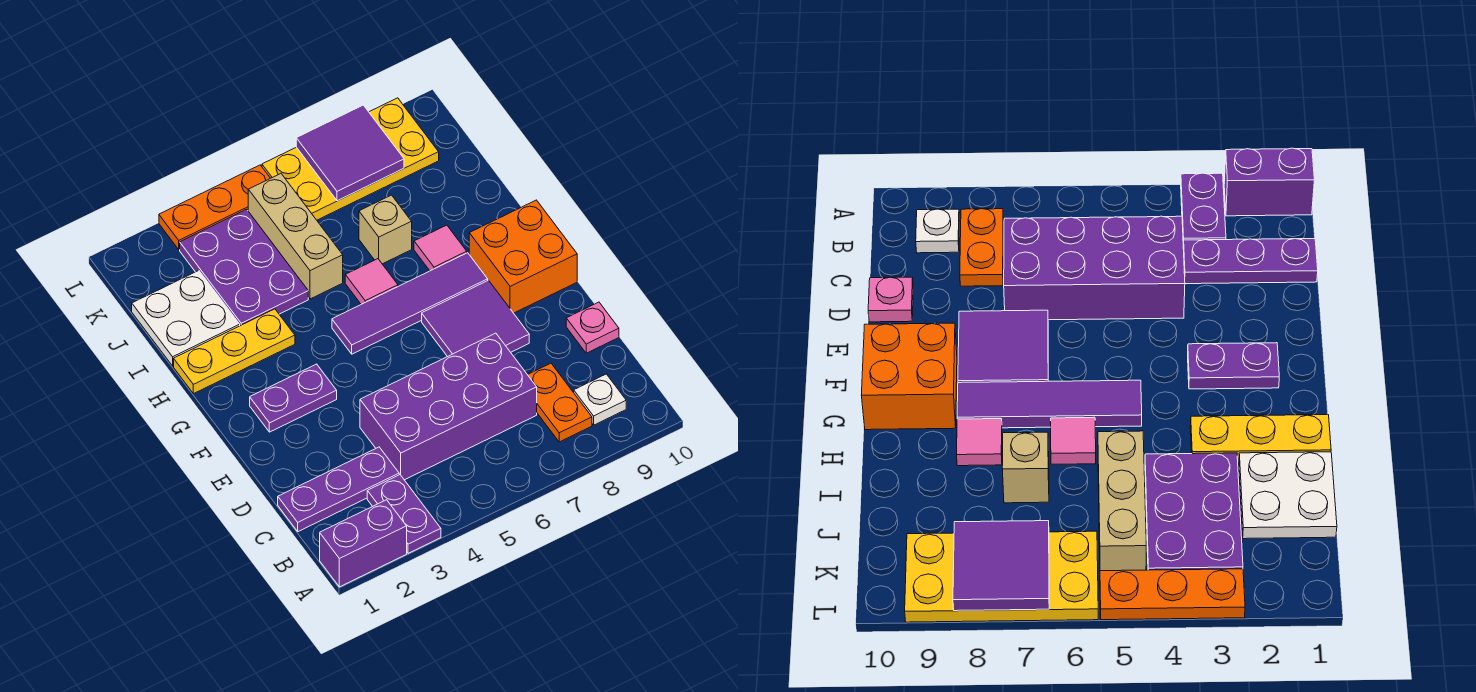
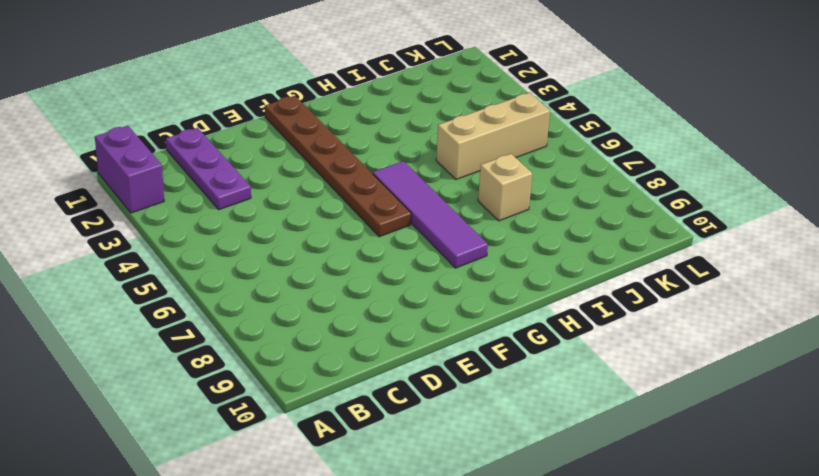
brown plate F1:F6 level 1 -> purple plate F2:F3 level 1
none -> purple plate A3:B3 level 1
none -> orange plate B8:C8 level 1
none -> white plate B9 level 1

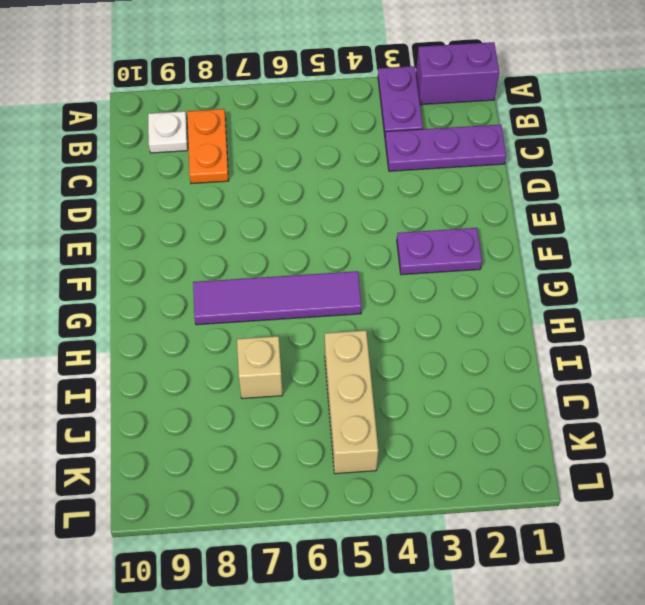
none -> purple brick C4:D7 level 1
none -> pink plate D10 level 1
none -> purple tile E7:F8 level 1

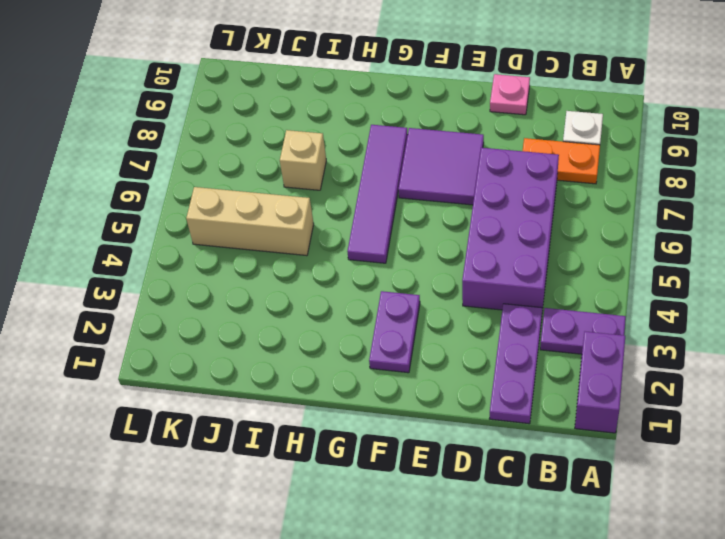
none -> orange brick F9:G10 level 1
none -> yellow plate H1:H3 level 1
none -> pink tile H6 level 1

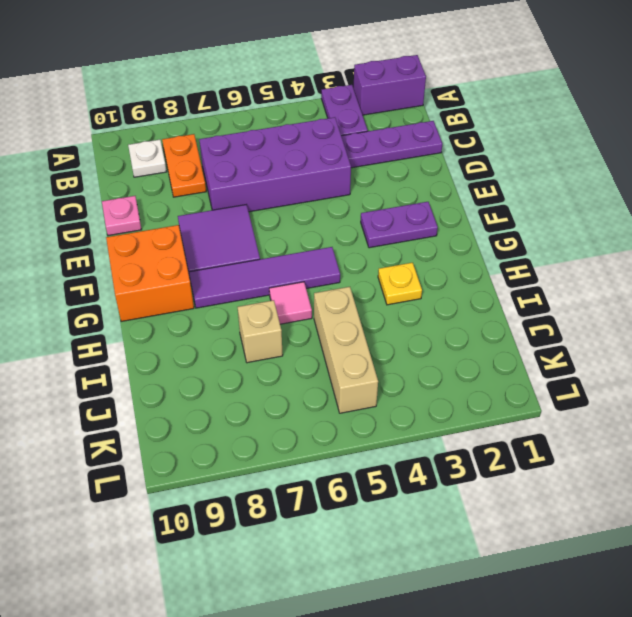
yellow plate H3 level 1 -> yellow plate H1:H3 level 1
none -> pink tile H8 level 1
none -> white plate I1:J2 level 1
none -> purple plate I3:K4 level 1

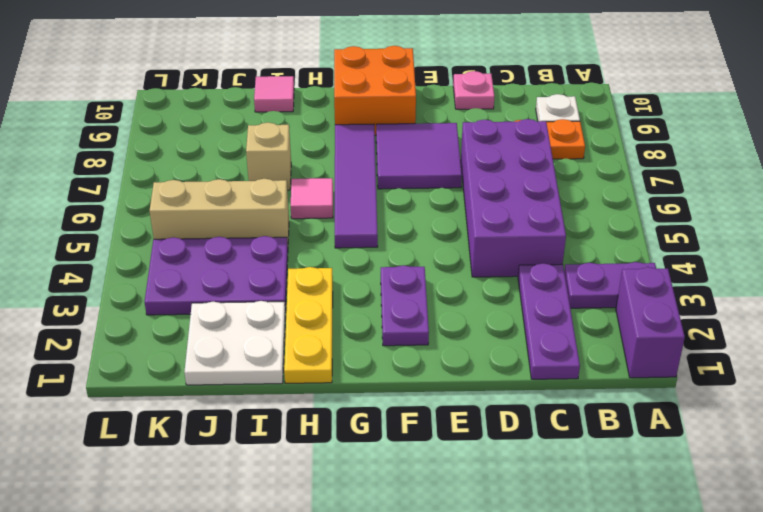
pink tile I10 level 1 -> pink tile H8 level 1
none -> yellow plate K6:L9 level 1
none -> orange plate L3:L5 level 1
none -> purple tile K7:L8 level 2

